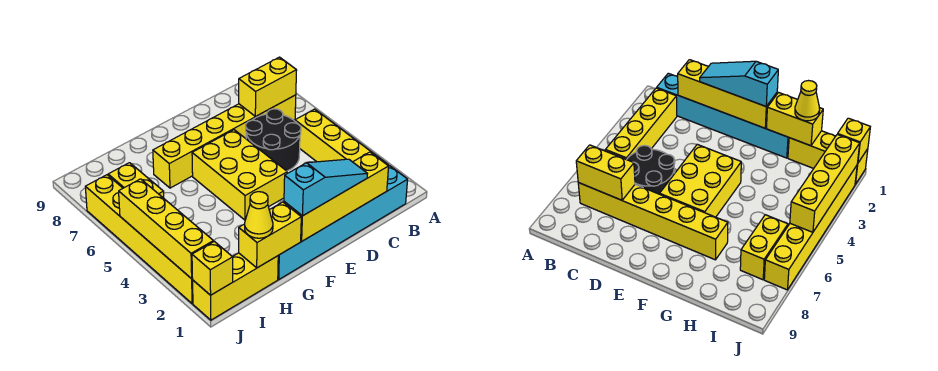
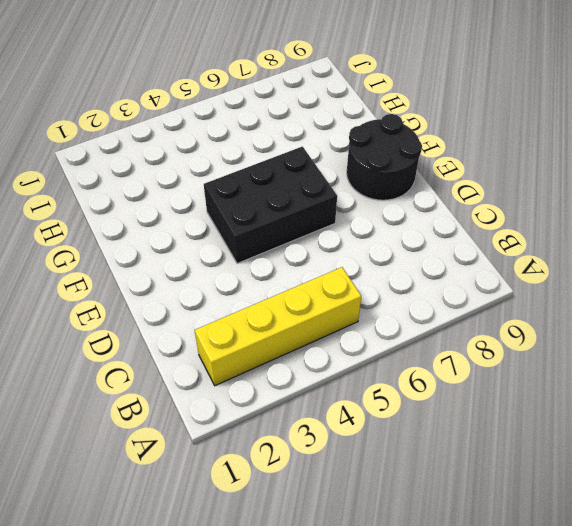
black brick E4:F6 level 1 -> yellow brick E4:F6 level 1
black round brick E8:F9 level 1 -> black round brick C5:D6 level 1
none -> cyan brick B1:G1 level 1
none -> yellow brick B7:G7 level 1
none -> yellow brick H1:J1 level 1

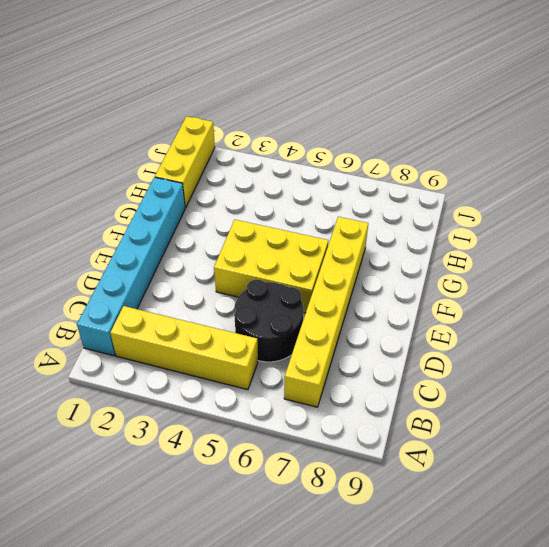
none -> yellow brick I6:I7 level 1
none -> yellow brick J2:J7 level 1
none -> yellow brick B7:C7 level 2

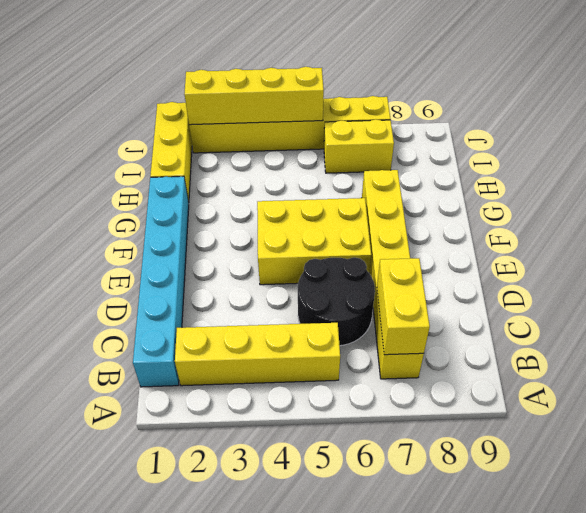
none -> yellow brick C1:F1 level 2
none -> yellow brick G1:H1 level 2
none -> yellow brick J1 level 2

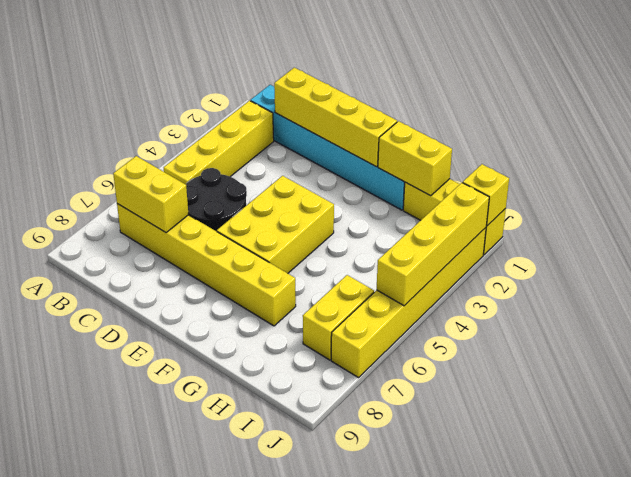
none -> cyan slope D1:F1 level 3 top F
none -> yellow cone H1 level 3

